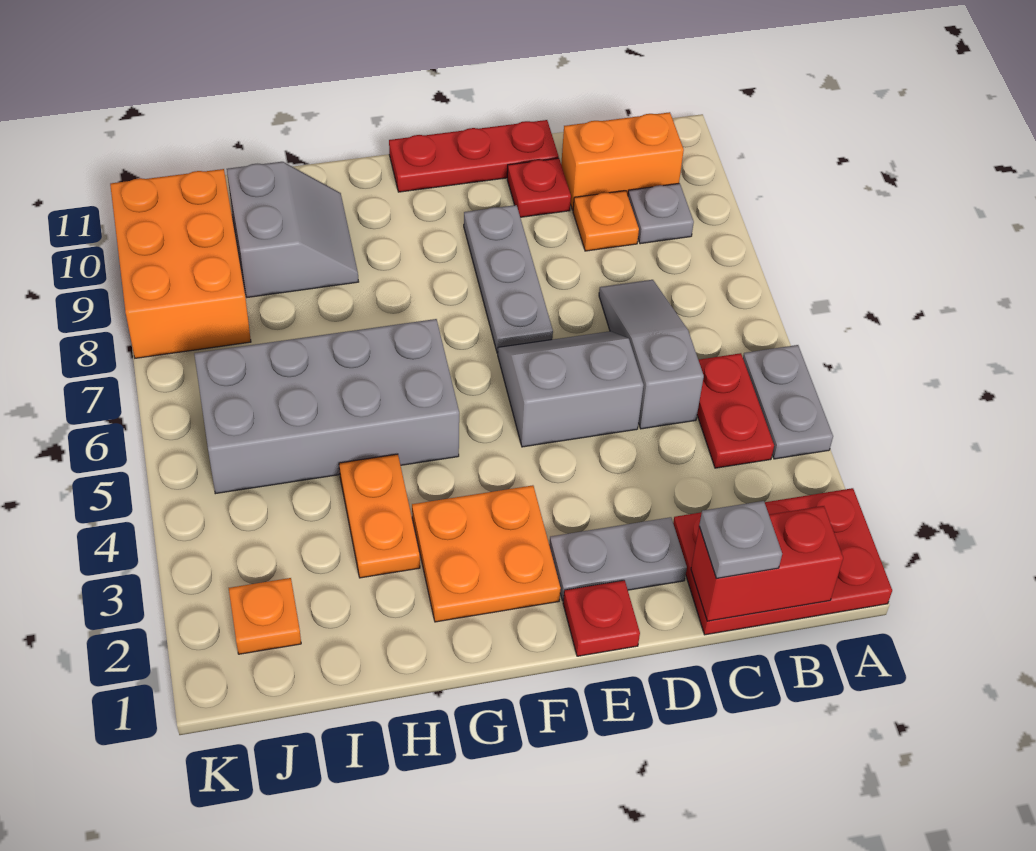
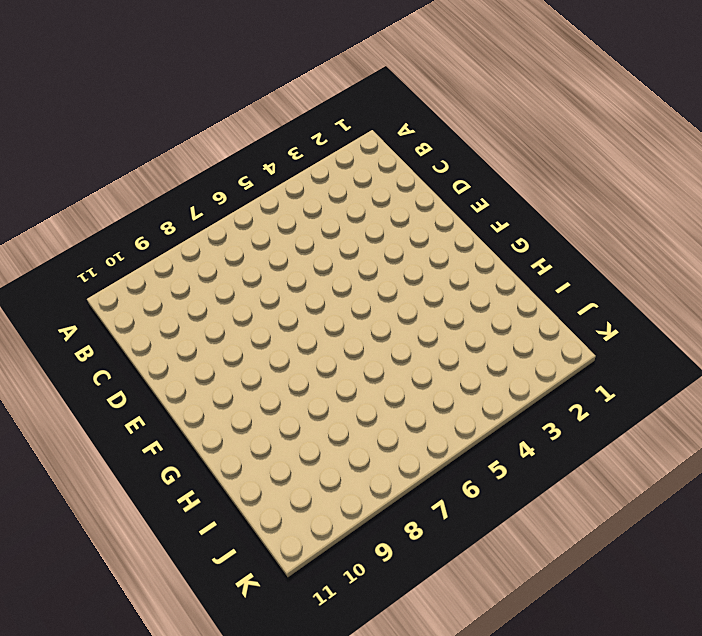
none -> red plate A1:C2 level 1
none -> grey plate A4:A5 level 1
none -> red plate B4:B5 level 1

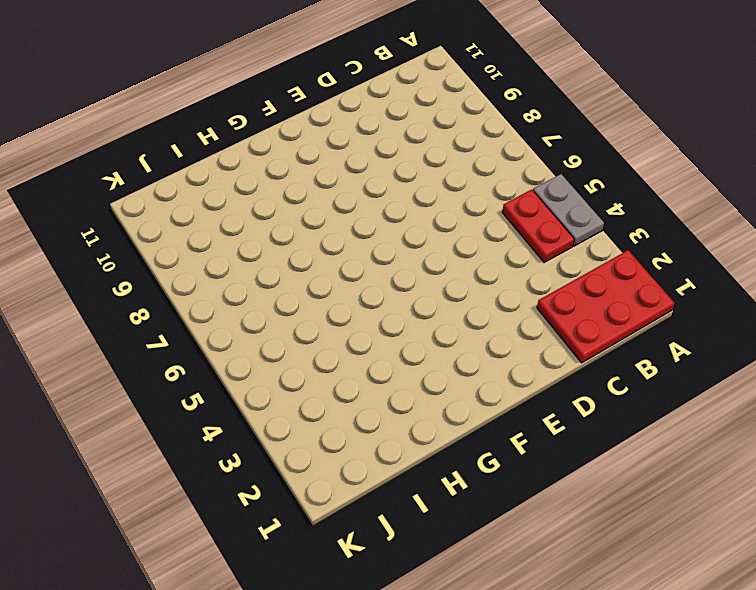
none -> grey plate B9 level 1
none -> orange brick B10:C10 level 1
none -> grey slope C5:C7 level 1 top 5

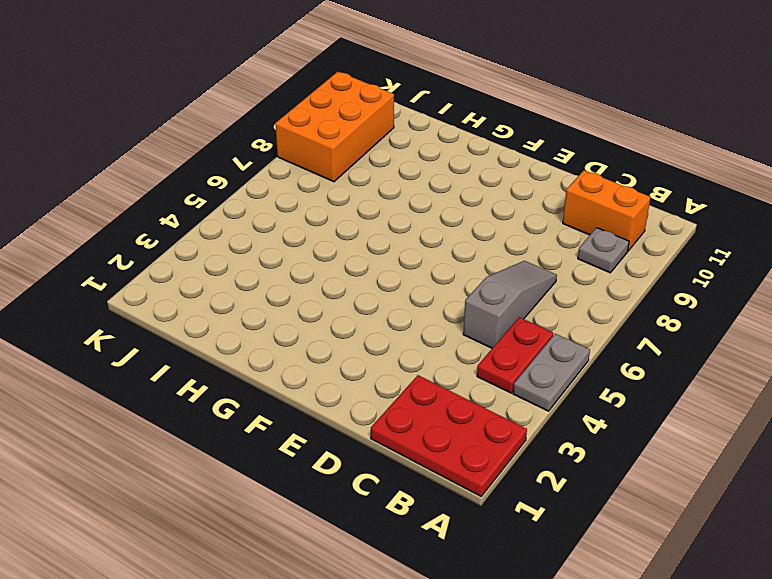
none -> orange plate C9 level 1
none -> grey plate D2:E2 level 1
none -> grey slope D5:E6 level 1 top 5

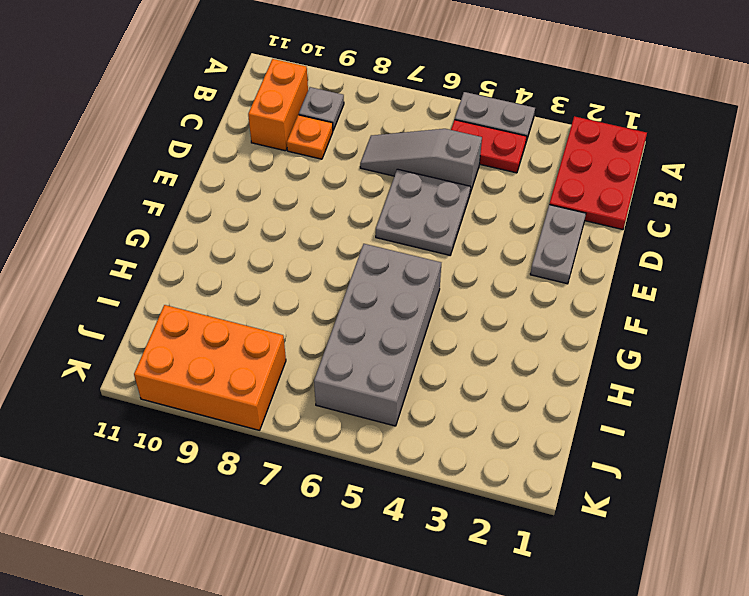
grey plate D5:E6 level 1 -> grey slope D5:E6 level 1 top 5
none -> red plate D10 level 1
none -> red plate D11:F11 level 1
none -> red plate E1 level 1

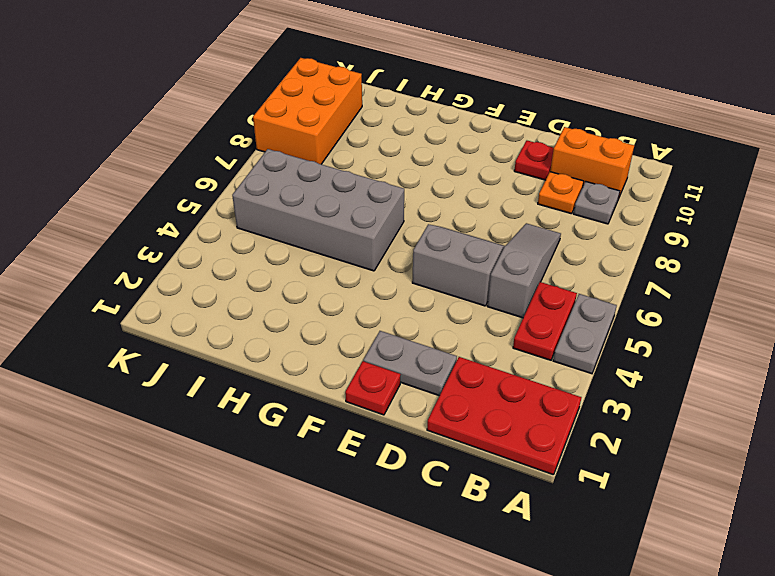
none -> red plate D11:F11 level 1
none -> grey plate E7:E9 level 1
none -> orange plate F2:G3 level 1

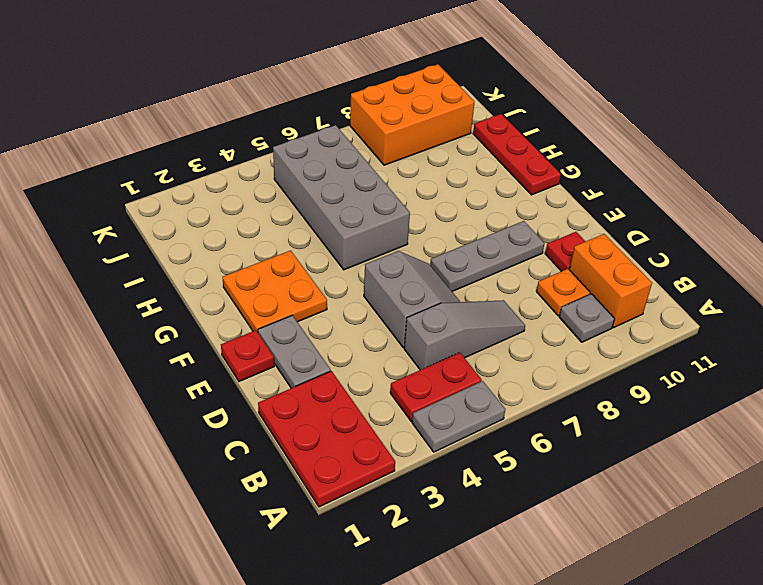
red plate G11:I11 level 1 -> red plate D11:F11 level 1
none -> orange plate H3:H4 level 1
none -> grey slope H9:I10 level 1 top I
none -> orange plate J2 level 1

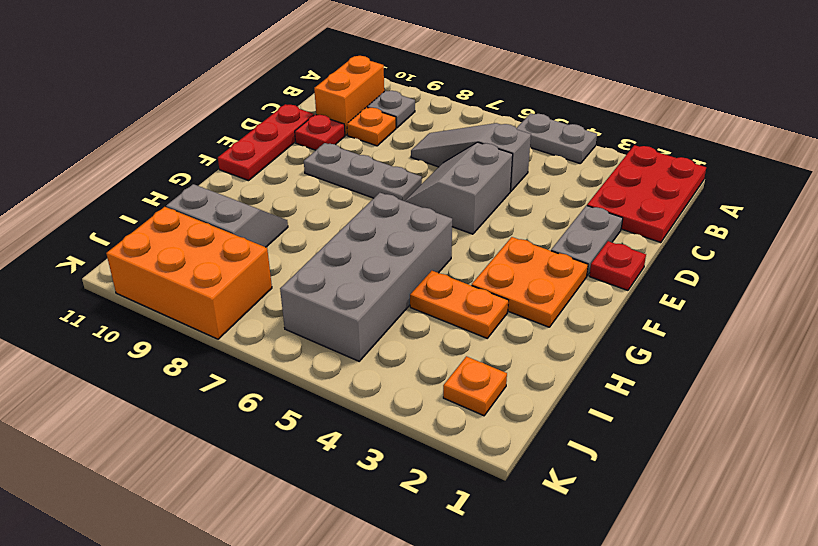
none -> red plate B4:B5 level 1
none -> red brick B1:C1 level 2
none -> grey plate C1 level 3

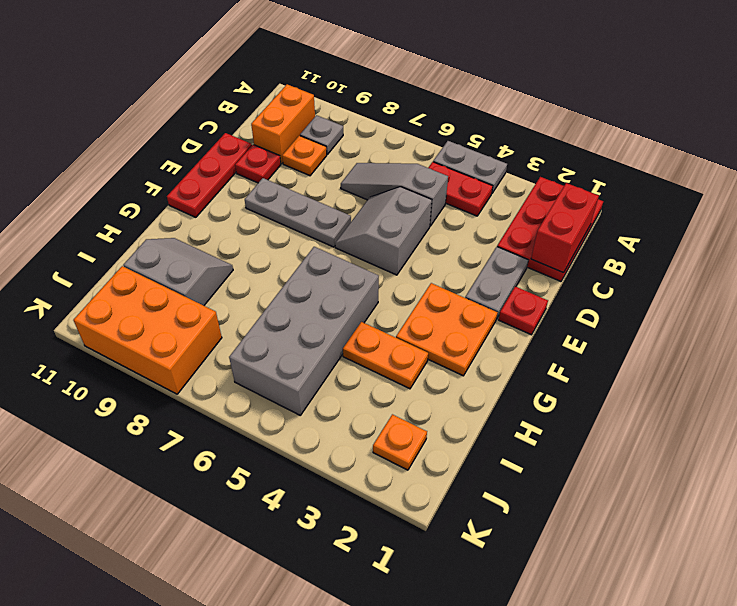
none -> grey plate C1 level 3

